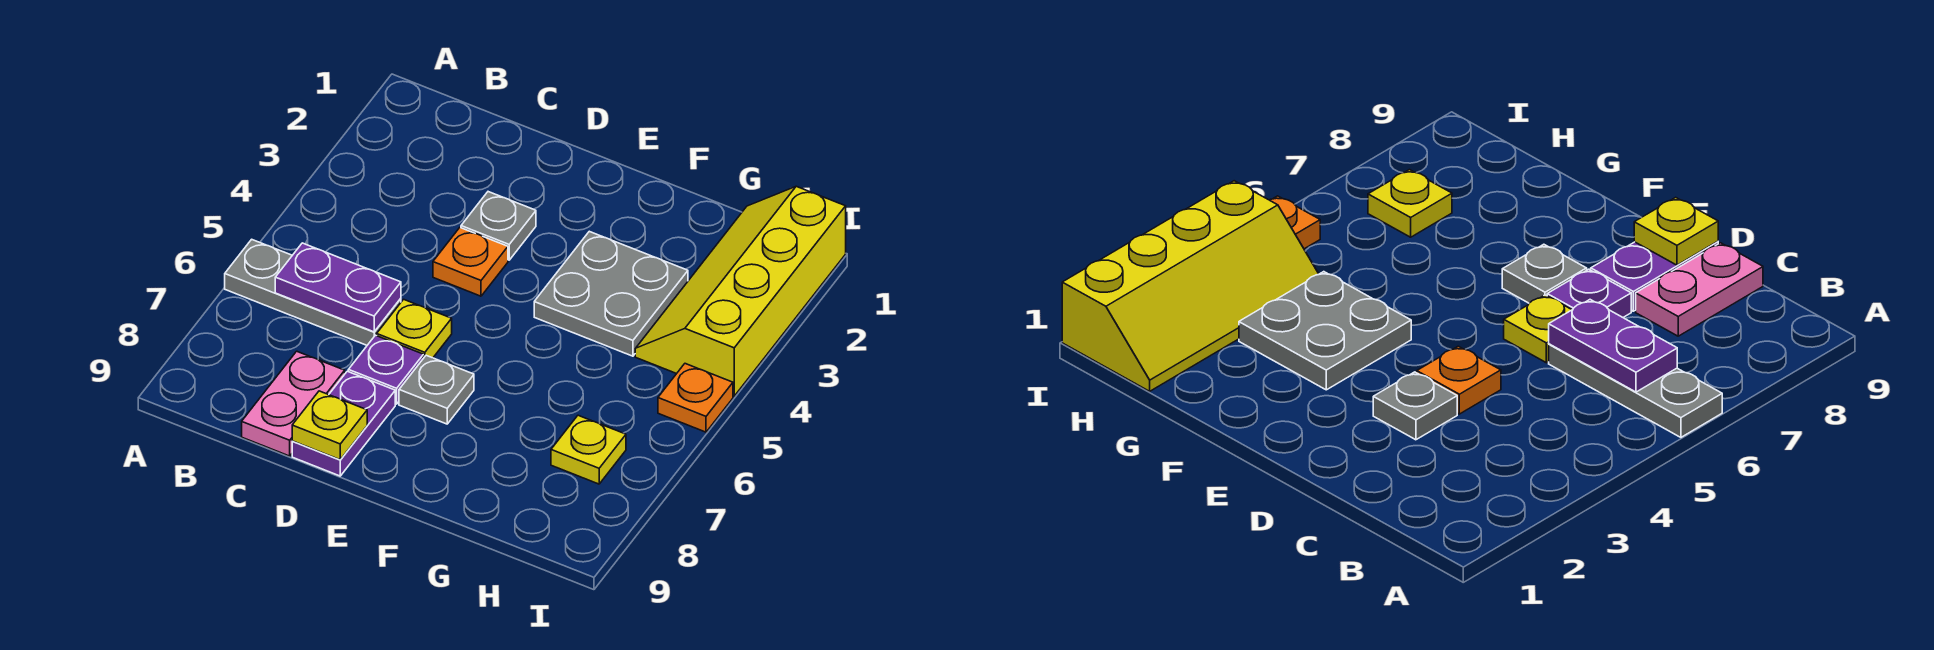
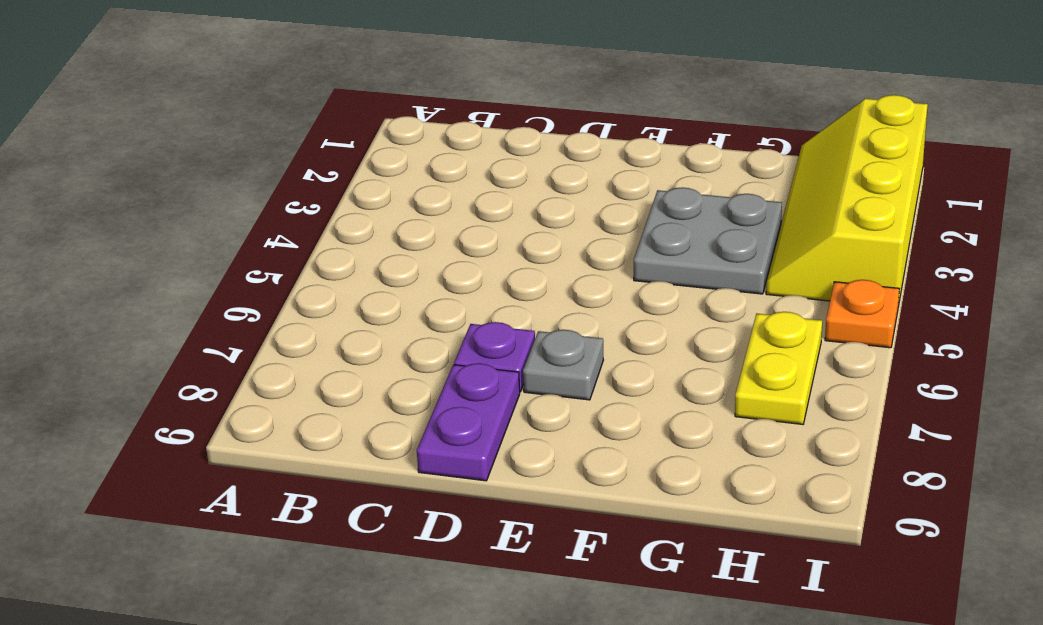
yellow plate H6:H7 level 1 -> yellow plate H7 level 1
none -> grey plate A6:C6 level 1
none -> pink plate C8:C9 level 1
none -> grey plate D3 level 1

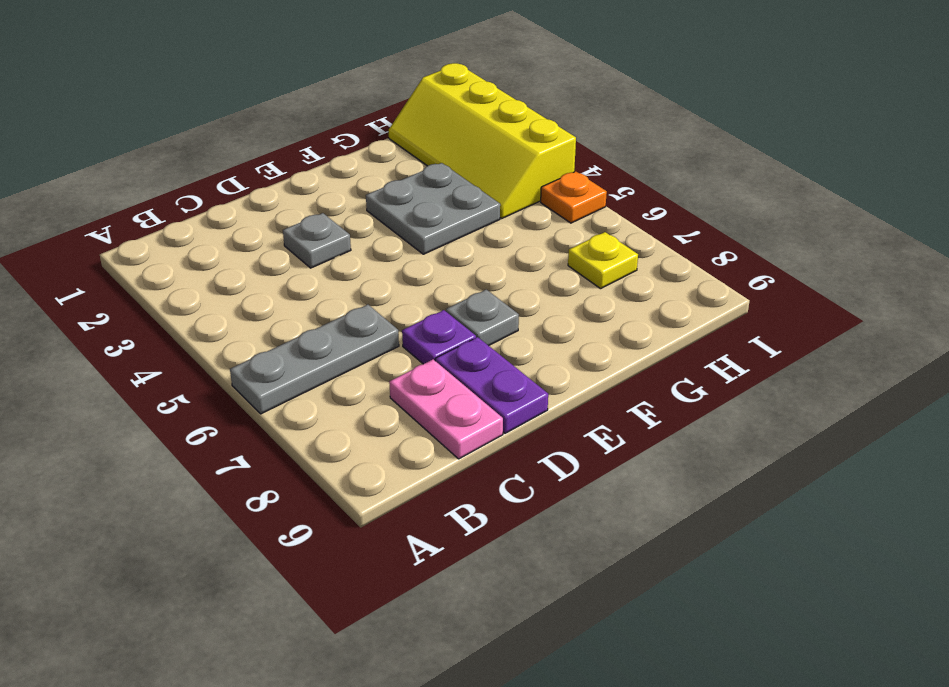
none -> orange plate D4 level 1
none -> yellow plate D6 level 1
none -> purple plate B6:C6 level 2

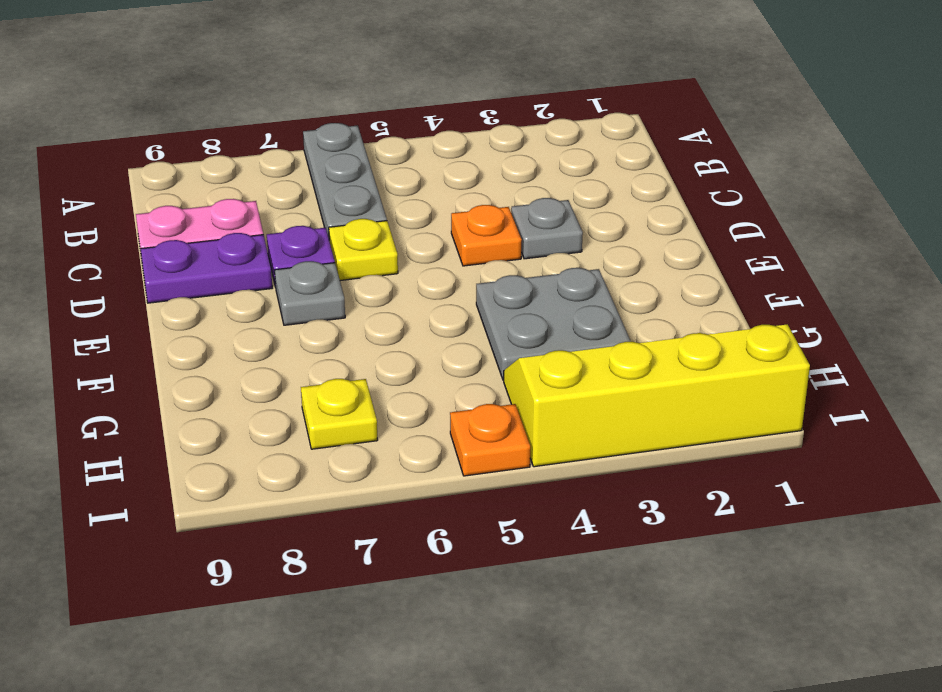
none -> purple plate B6:C6 level 2
none -> yellow plate D9 level 2

